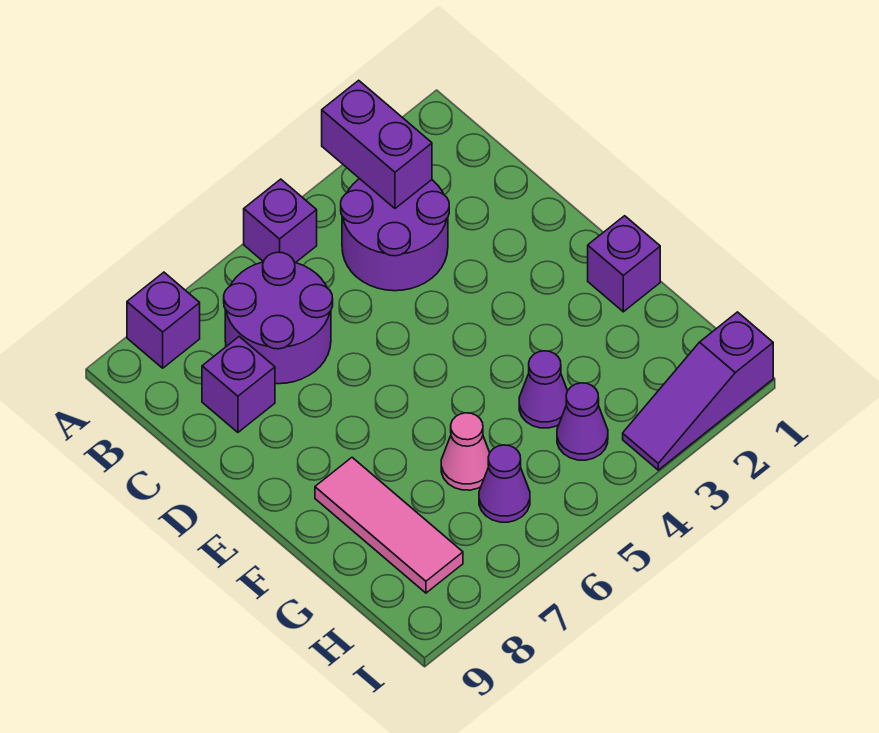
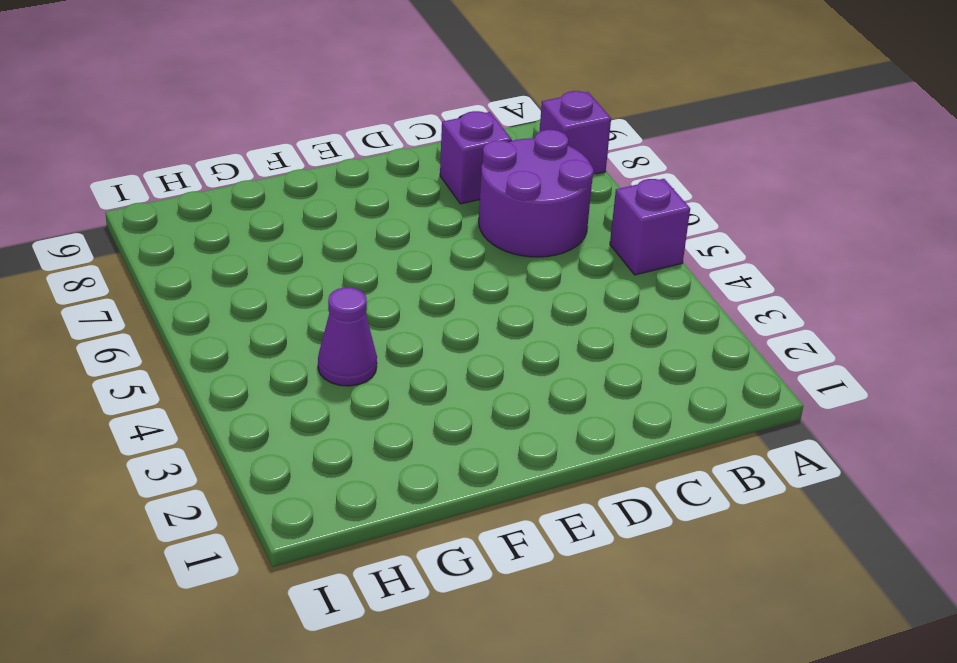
none -> purple round brick B3:C4 level 1
none -> purple brick F1 level 1
none -> pink tile F8:H8 level 1

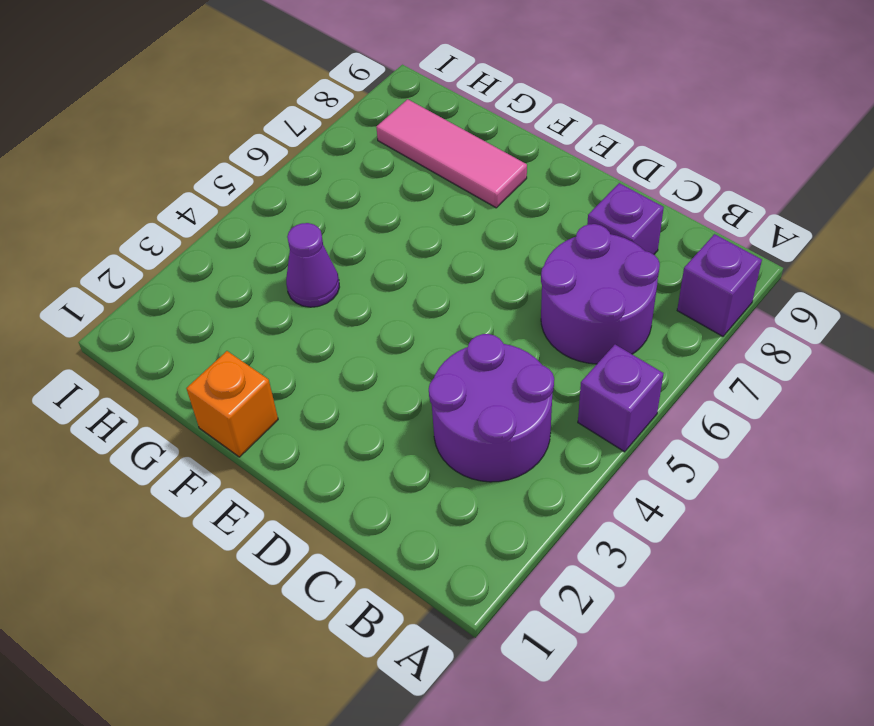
orange brick F1 level 1 -> purple brick F1 level 1
none -> pink cone G6 level 1
none -> purple cone H4 level 1
none -> purple cone H6 level 1

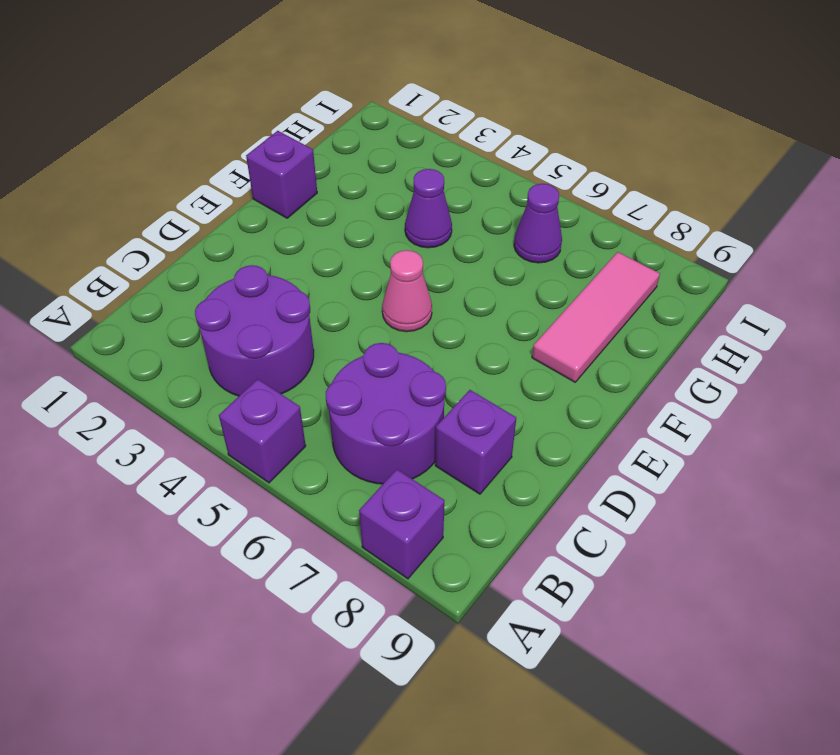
pink cone E5 level 1 -> pink cone G6 level 1
none -> purple cone H4 level 1
none -> purple slope I1:I3 level 1 top 1
none -> purple brick A3:B3 level 2

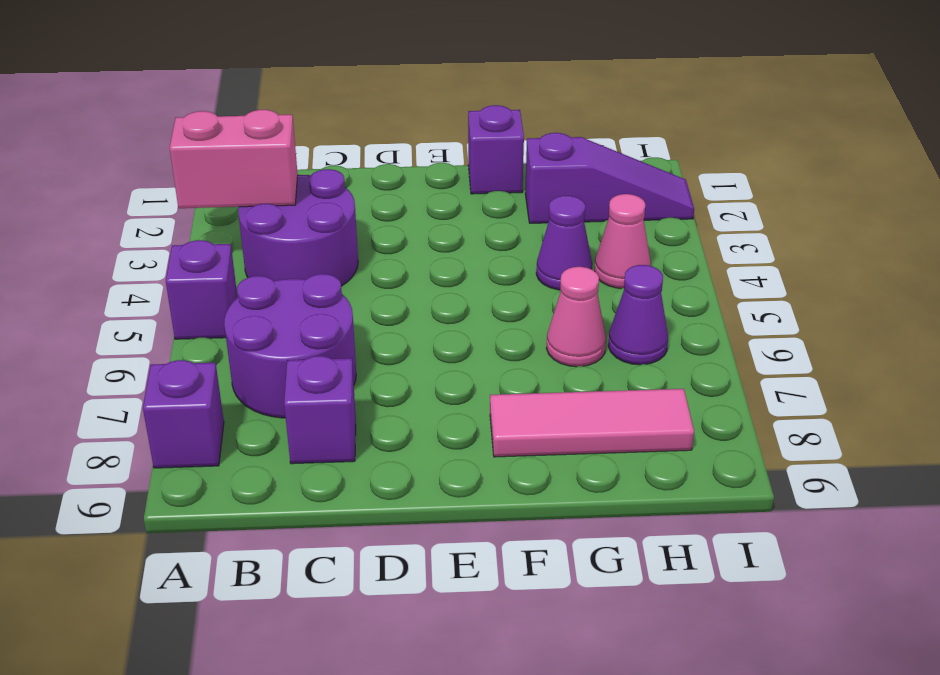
pink brick A3:B3 level 2 -> purple brick A3:B3 level 2
purple slope G2:I2 level 1 top G -> purple slope I1:I3 level 1 top 1
pink cone H4 level 1 -> purple cone H4 level 1

